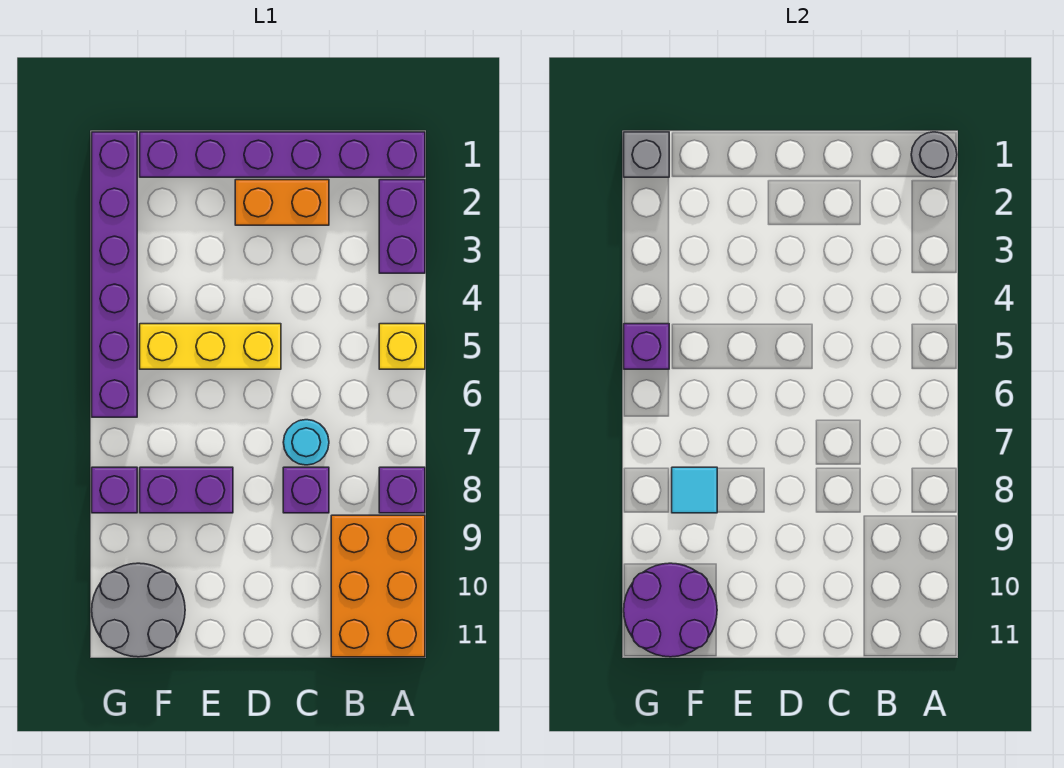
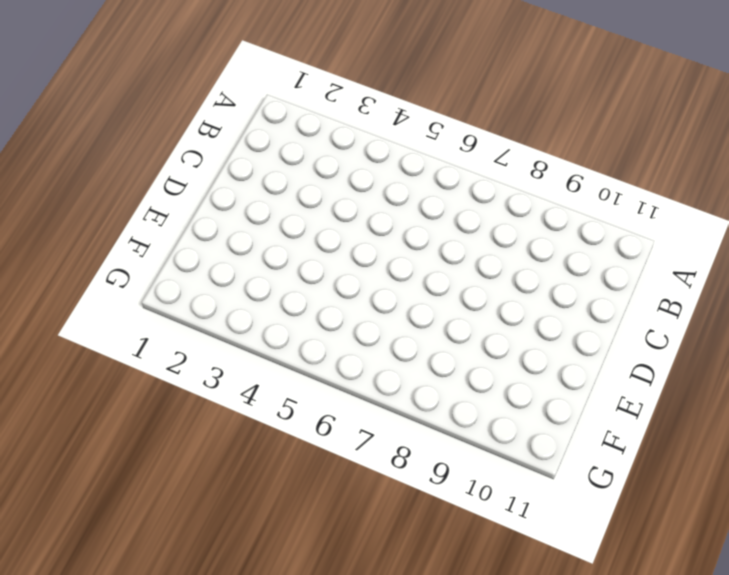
none -> purple brick A1:F1 level 1
none -> purple brick A2:A3 level 1
none -> yellow brick A5 level 1

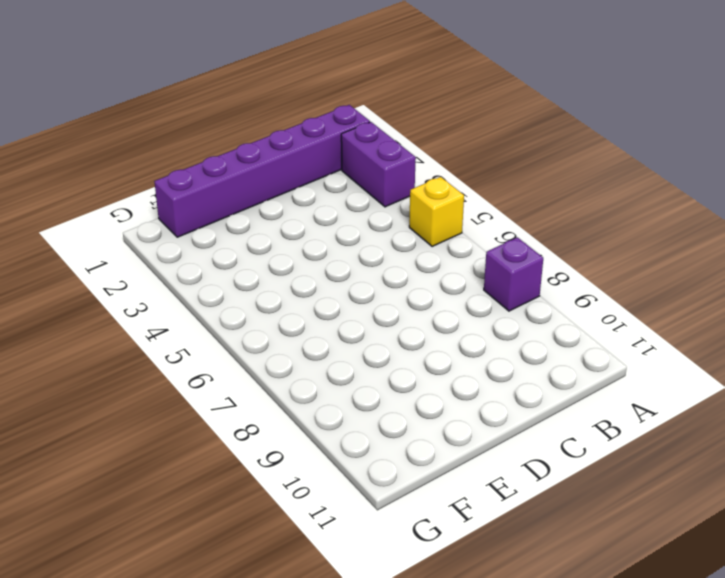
none -> orange brick A9:B11 level 1
none -> orange brick C2:D2 level 1
none -> cyan round brick C7 level 1

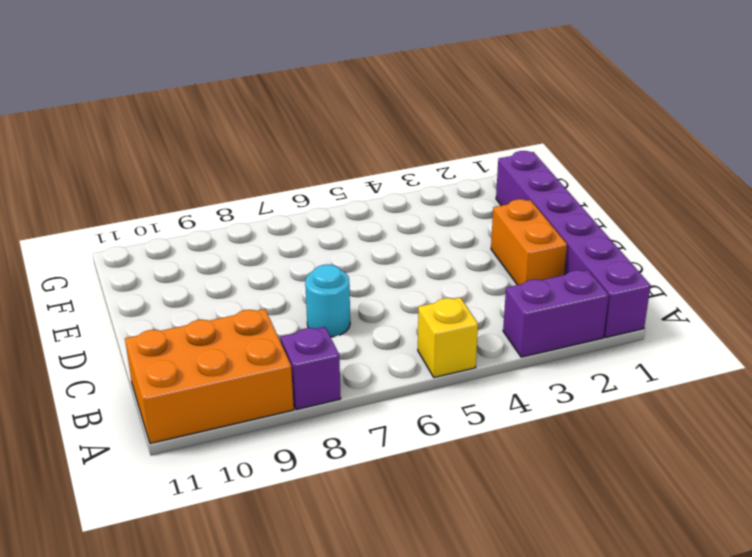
none -> purple brick C8 level 1
none -> yellow brick D5:F5 level 1
none -> purple brick E8:F8 level 1

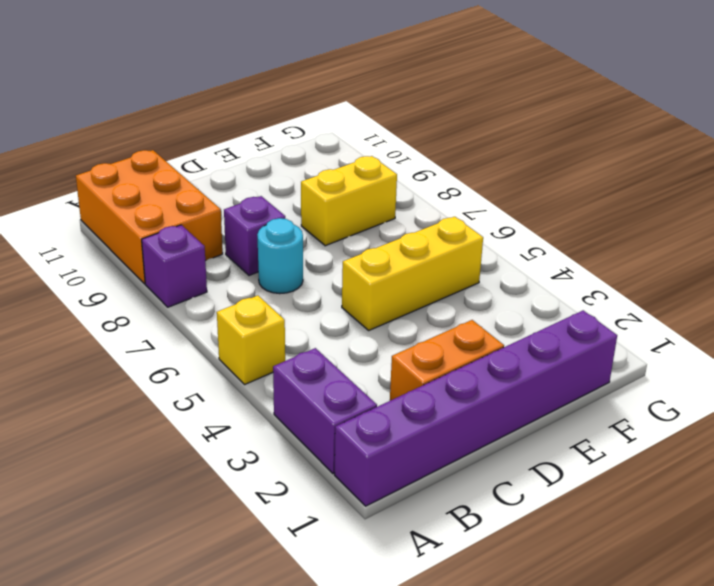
yellow brick E8:F8 level 1 -> purple brick E8:F8 level 1
none -> grey round brick F10:G11 level 1
none -> purple brick G1:G6 level 1
none -> purple brick G8 level 1

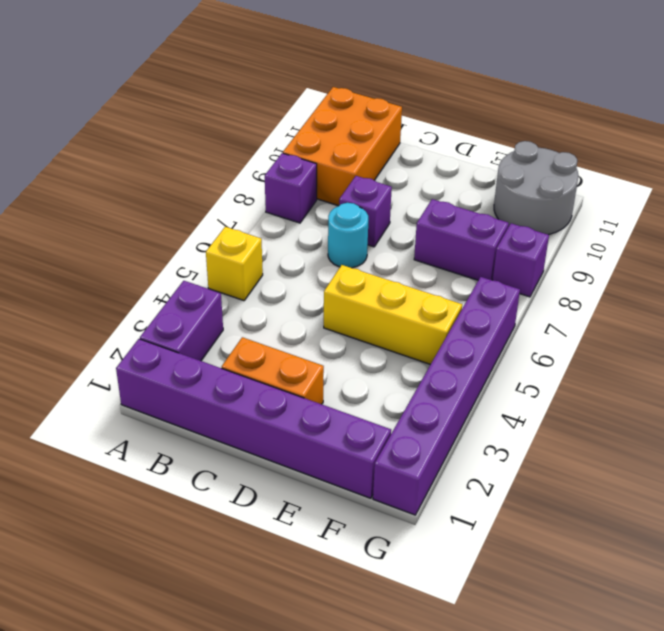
none -> grey round brick A1 level 2
none -> cyan tile F8 level 2
none -> purple round brick F10:G11 level 2

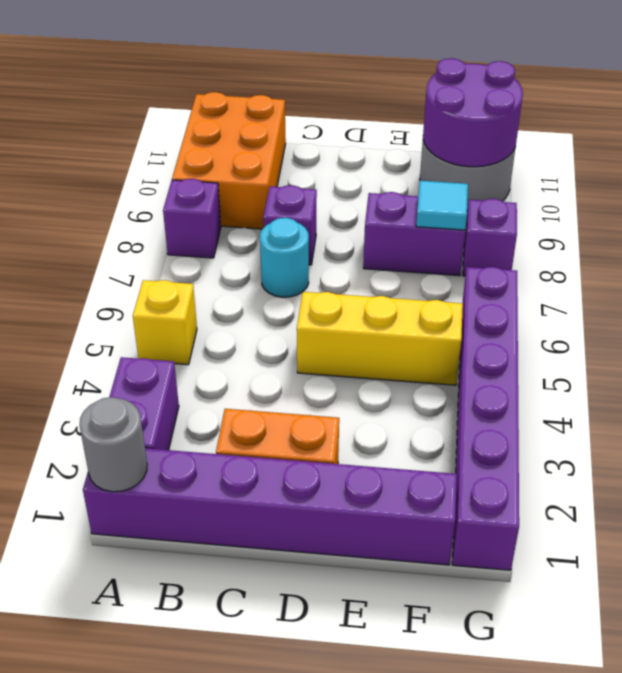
none -> grey brick G1 level 2
none -> purple brick G5 level 2

